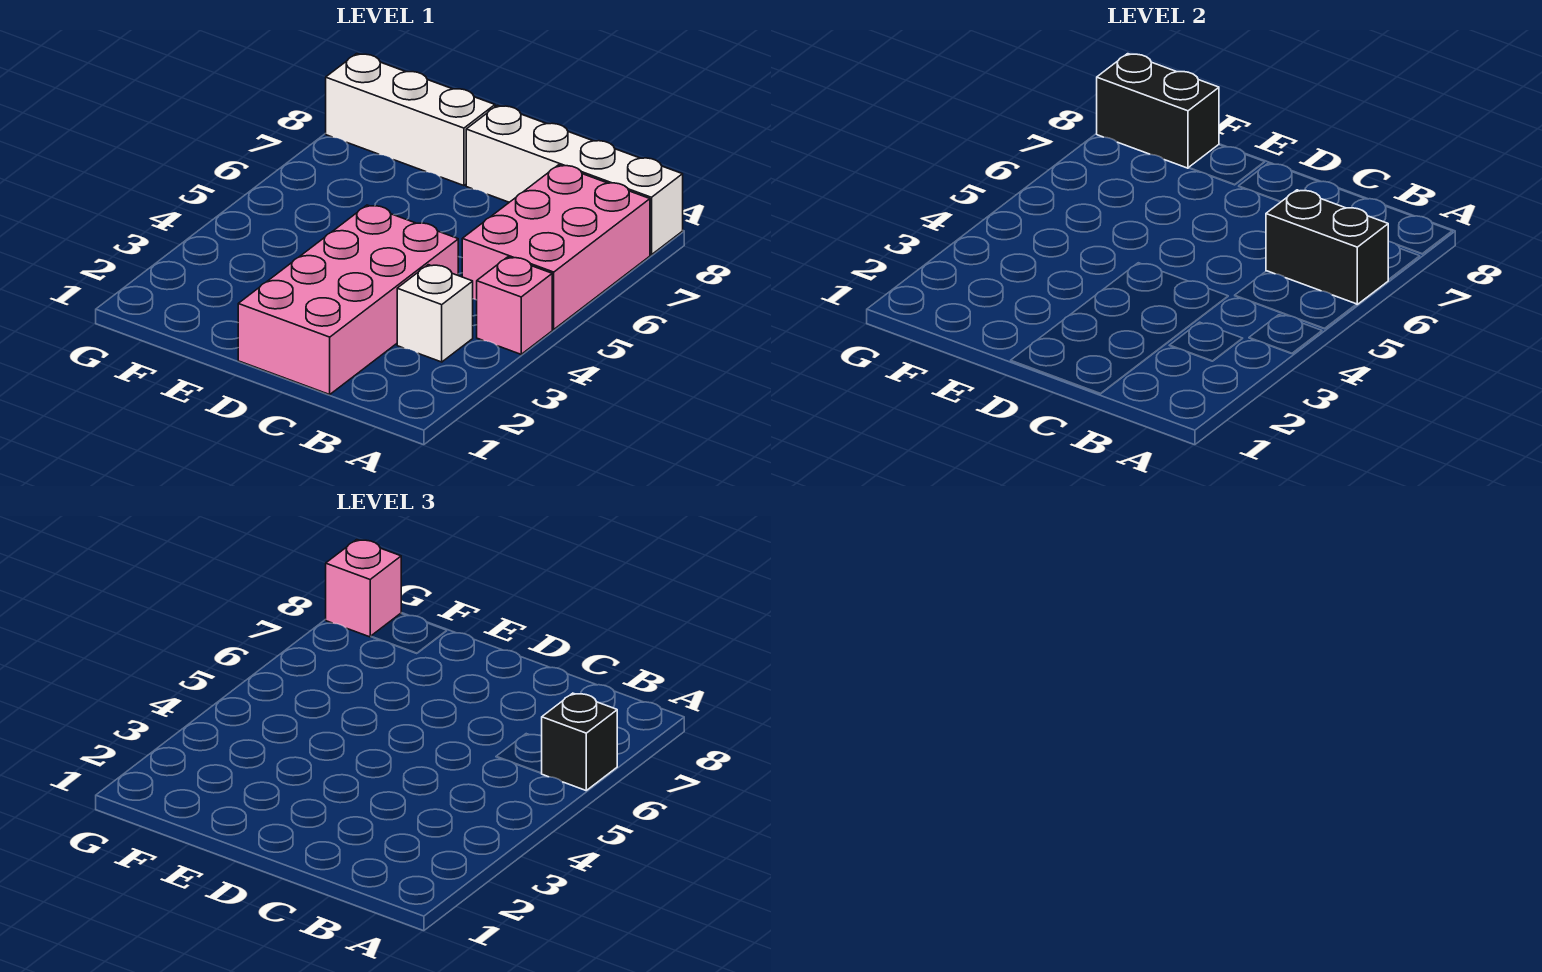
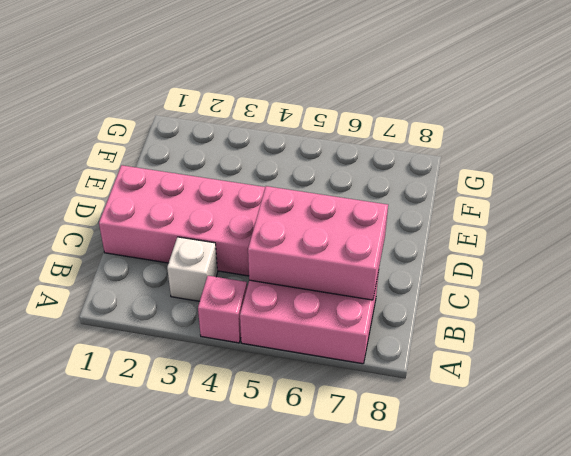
pink brick B5:C7 level 2 -> black brick A6:B6 level 2
none -> white brick A8:D8 level 1
none -> white brick E8:G8 level 1

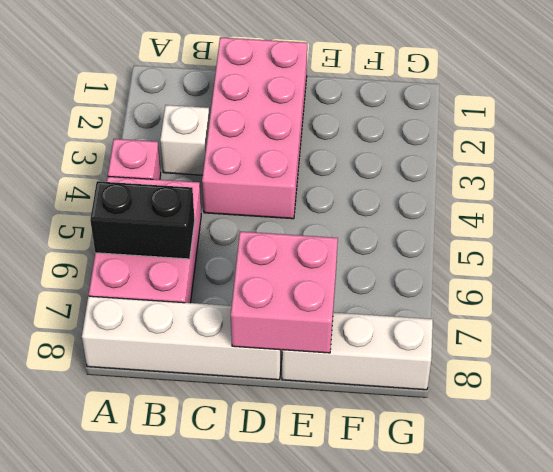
pink brick D7:E8 level 2 -> none
none -> black brick F8:G8 level 2
none -> black brick A6 level 3

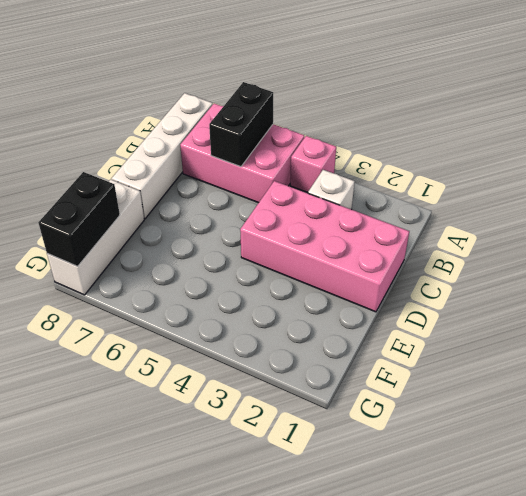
none -> black brick A6 level 3
none -> pink brick G8 level 3

